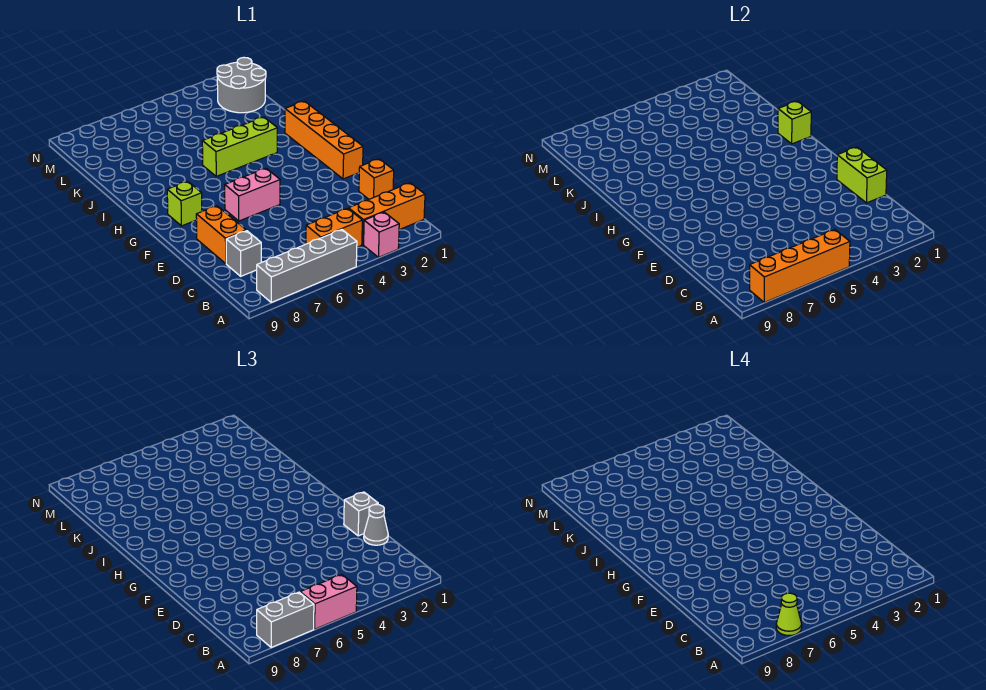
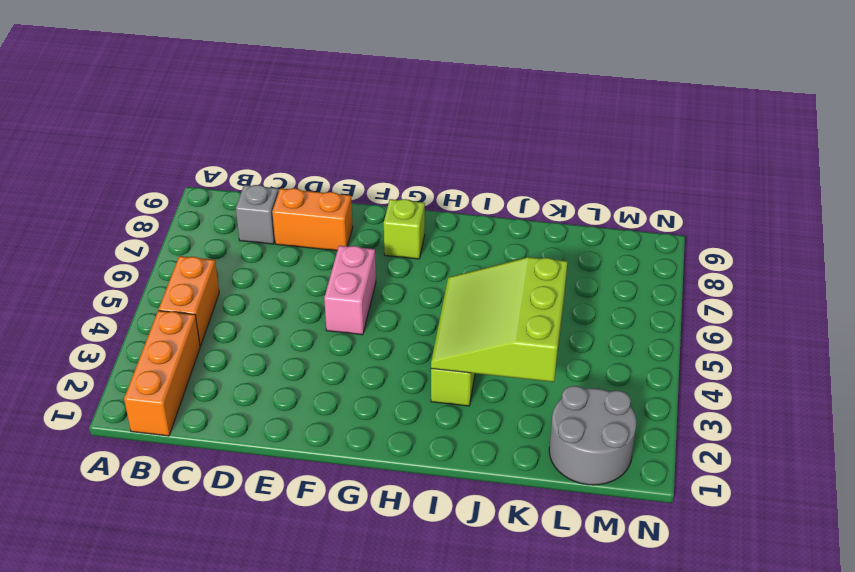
lime slope I3:K5 level 2 top K -> none
none -> pink brick A3 level 1
none -> grey brick A5:A8 level 1
none -> orange brick D1 level 1

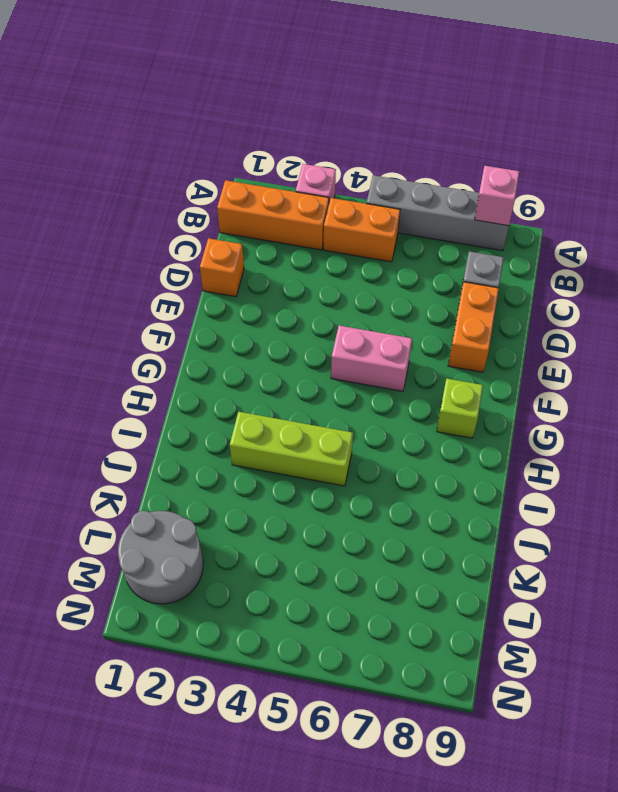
pink brick A8 level 2 -> orange brick A5:A8 level 2
none -> orange brick F1:I1 level 1
none -> lime brick D1:E1 level 2
none -> lime brick I1 level 2

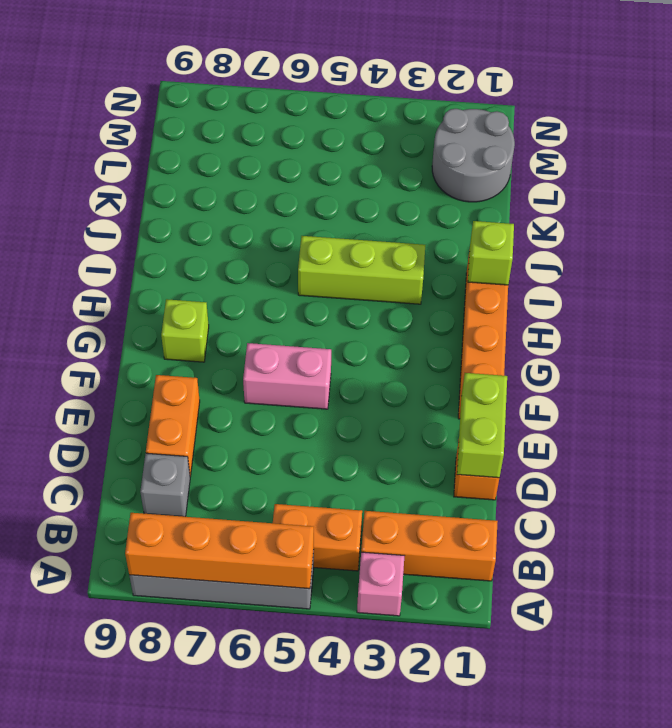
none -> pink brick A5:A6 level 3
none -> grey brick A7:A8 level 3
none -> grey cone D1 level 3

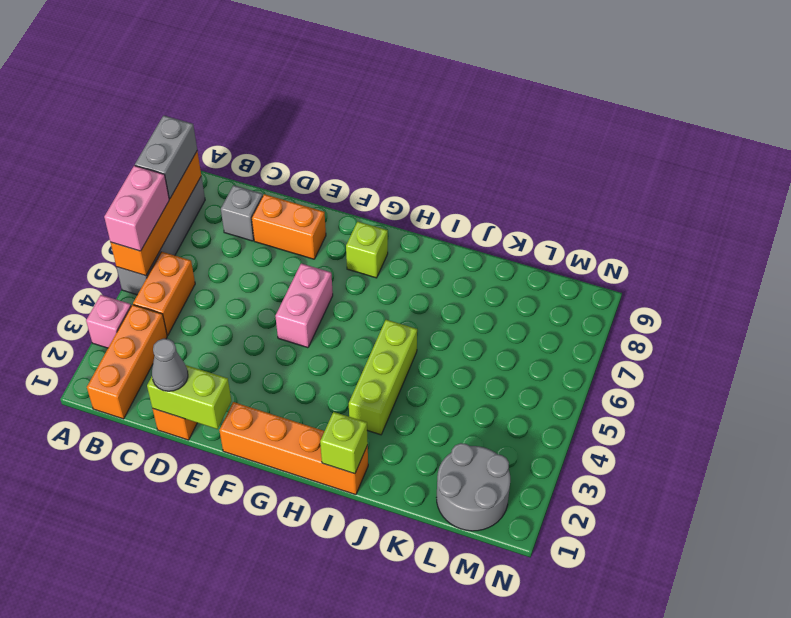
none -> grey brick E1 level 3
none -> lime cone A7 level 4

